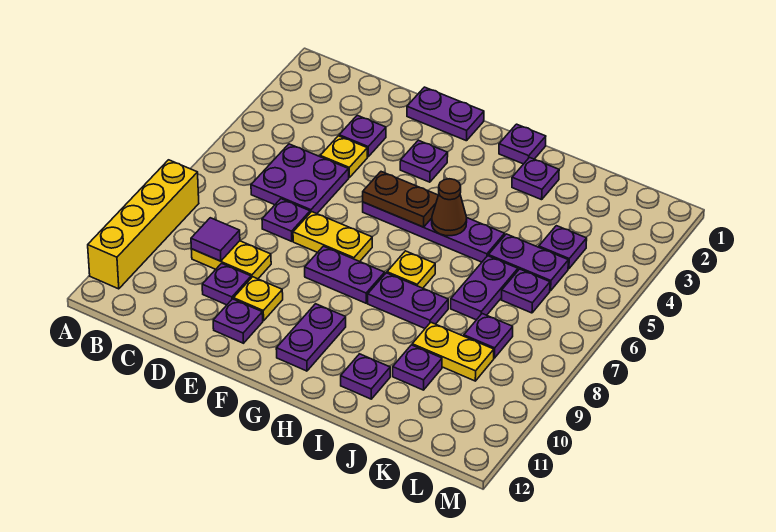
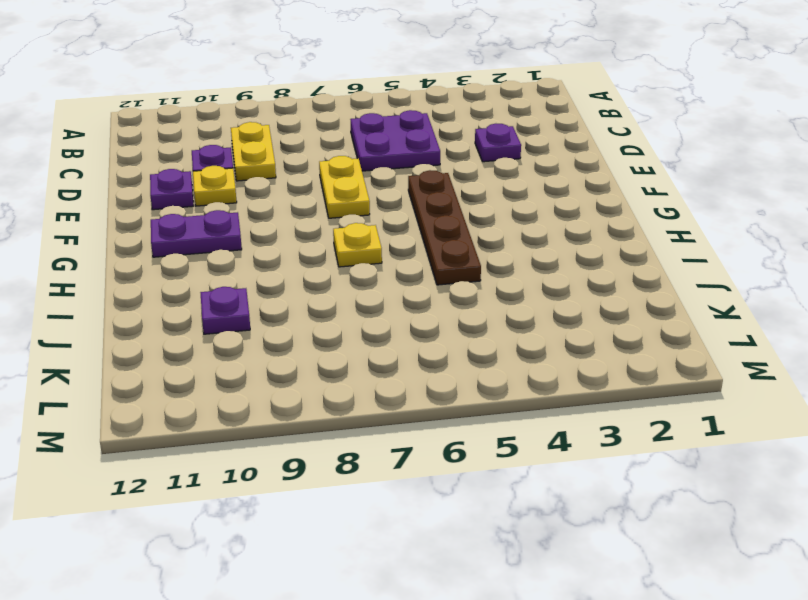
brown plate F5:I5 level 1 -> purple plate F5:I5 level 1
none -> yellow brick A8:A11 level 1
none -> yellow plate D4 level 1
none -> purple plate D7 level 1
none -> purple plate E1:F1 level 1

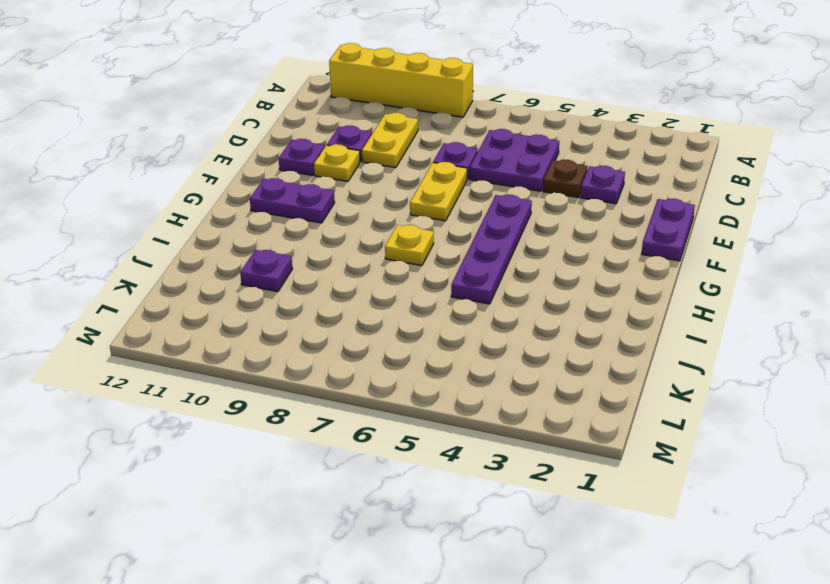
brown plate D4 level 1 -> yellow plate D4 level 1
none -> purple plate F3 level 1
none -> purple plate F8:G8 level 1
none -> purple plate H1 level 1
none -> purple plate H8:I8 level 1

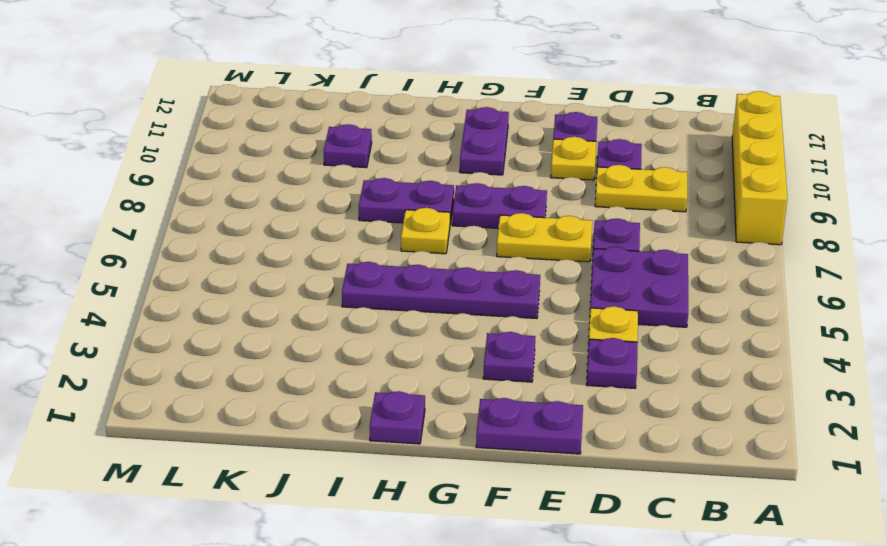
none -> purple plate I2 level 1
none -> purple plate I11 level 1
none -> purple plate J5:K5 level 1
none -> purple plate J6:J7 level 1

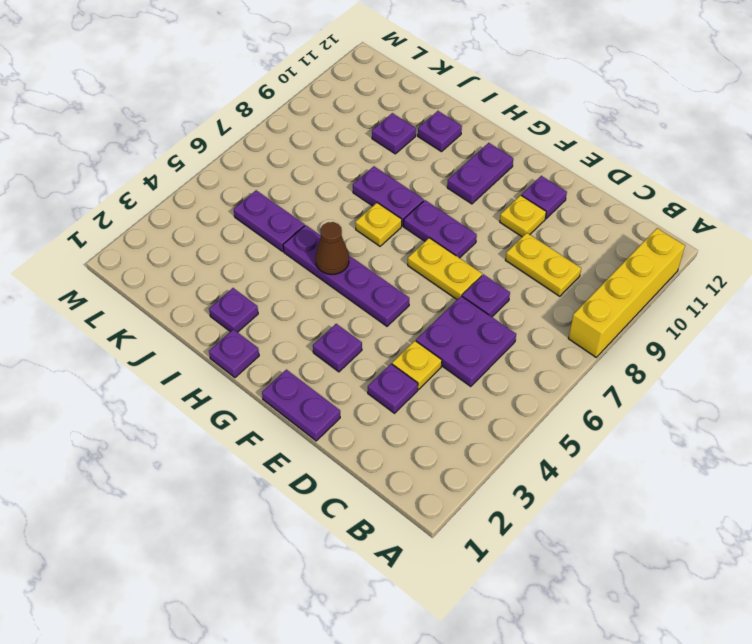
none -> purple plate D10 level 1
none -> purple plate J6:J7 level 1
none -> yellow plate J9:K9 level 1
none -> purple plate K4 level 1

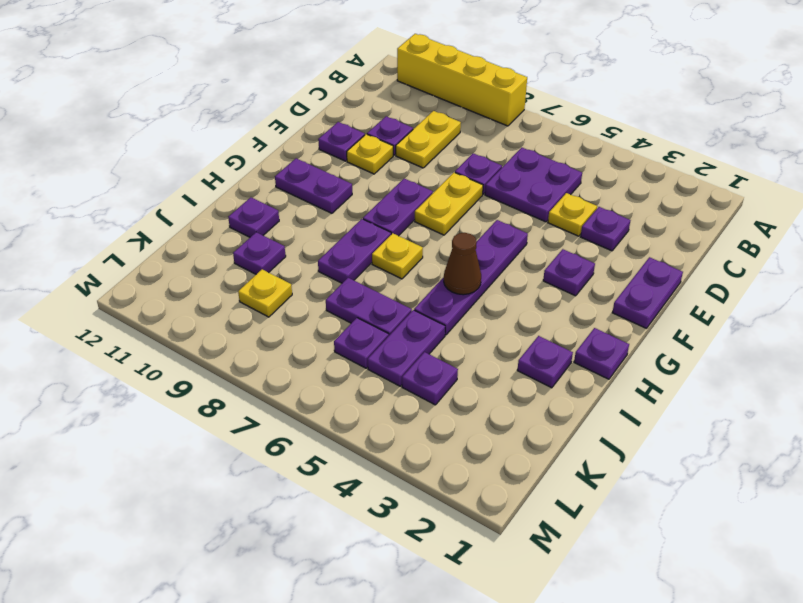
yellow plate K9 level 1 -> yellow plate J9:K9 level 1
none -> purple plate K8 level 1
none -> purple tile C9 level 2
none -> brown plate F5:G5 level 2

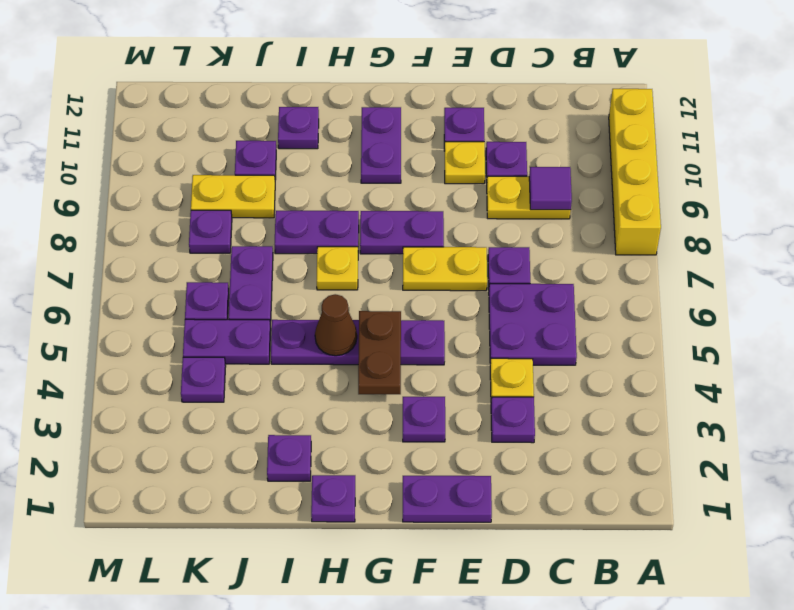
brown plate G4:G5 level 2 -> brown plate F5:G5 level 2

